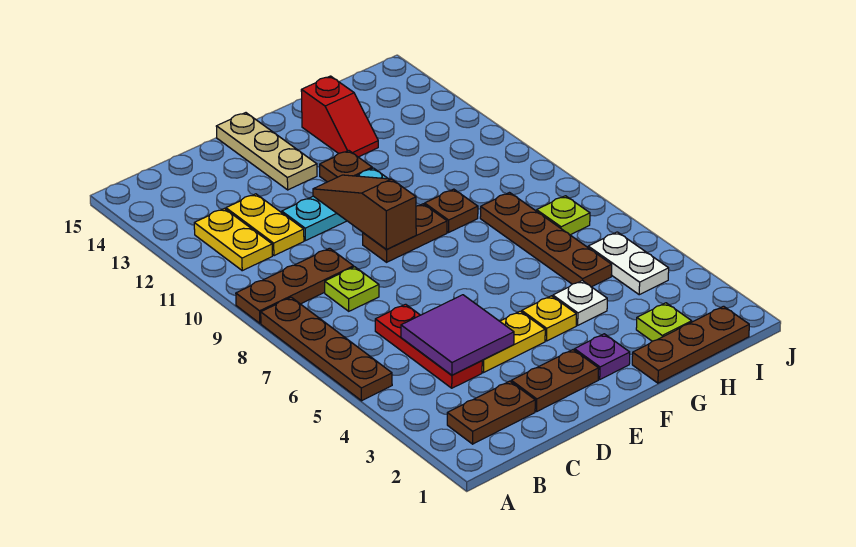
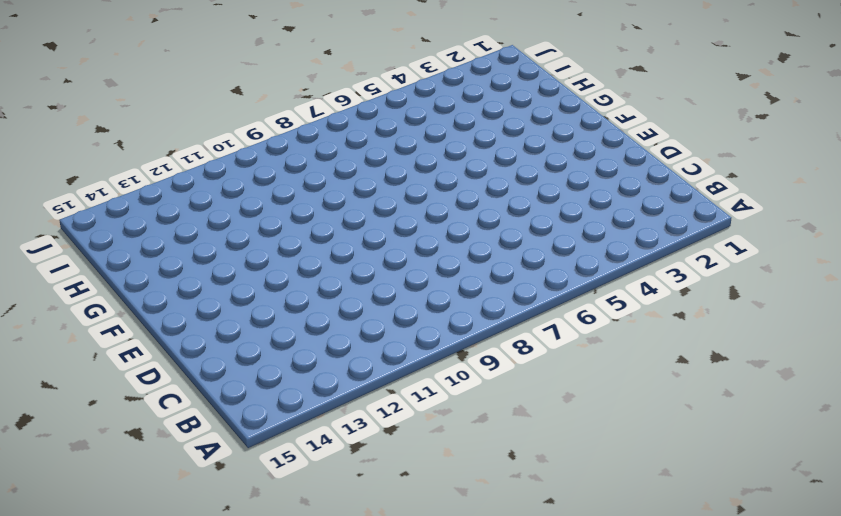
none -> brown plate A5:A8 level 1
none -> brown plate A9:C9 level 1
none -> brown plate B2:C2 level 1

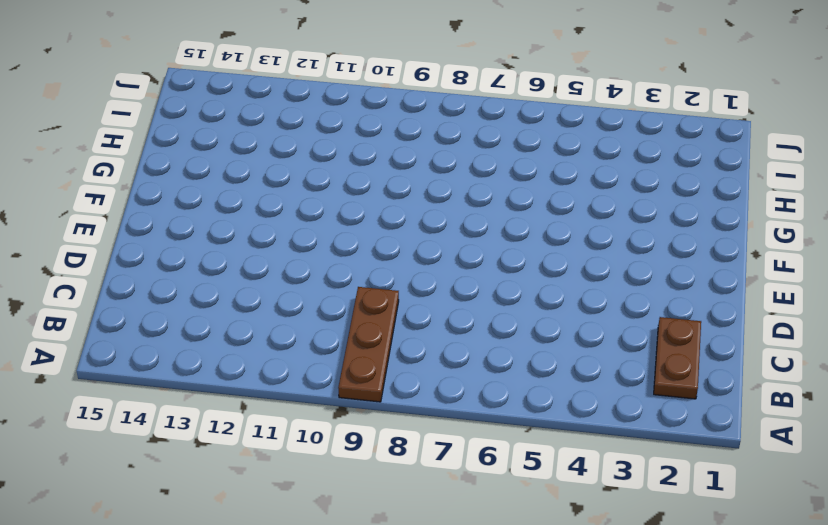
none -> brown plate A5:A8 level 1
none -> yellow plate B11:B12 level 1
none -> red plate C4:C6 level 1

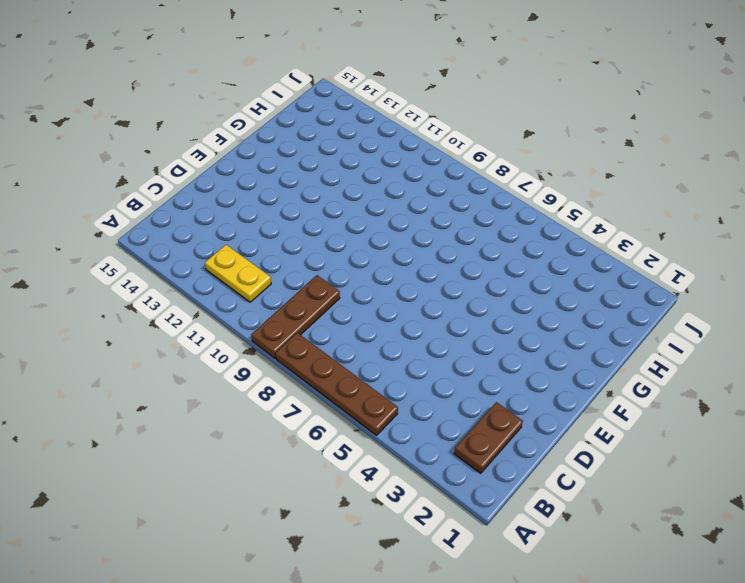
none -> red plate C4:C6 level 1
none -> lime plate C8 level 1
none -> yellow plate C11:C12 level 1

